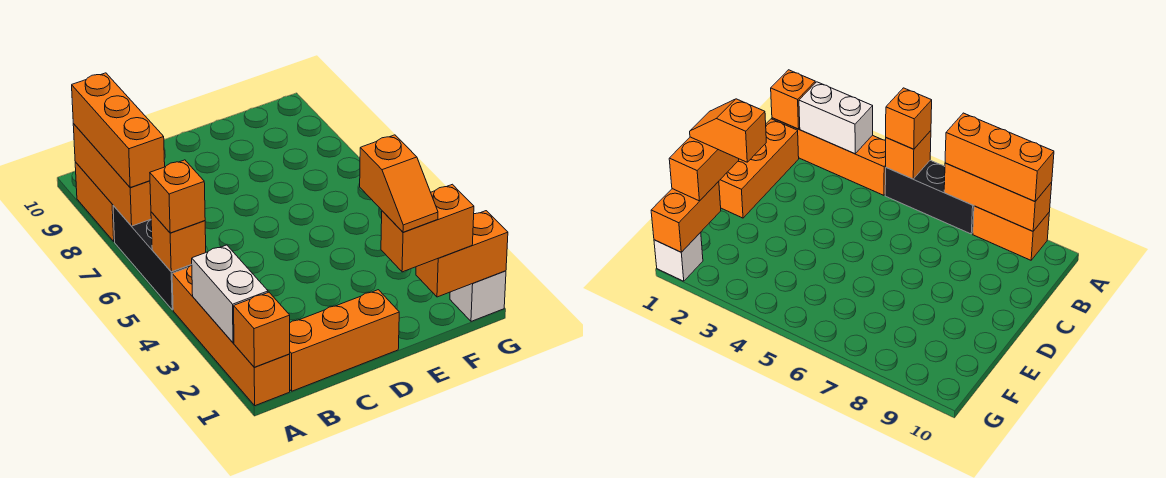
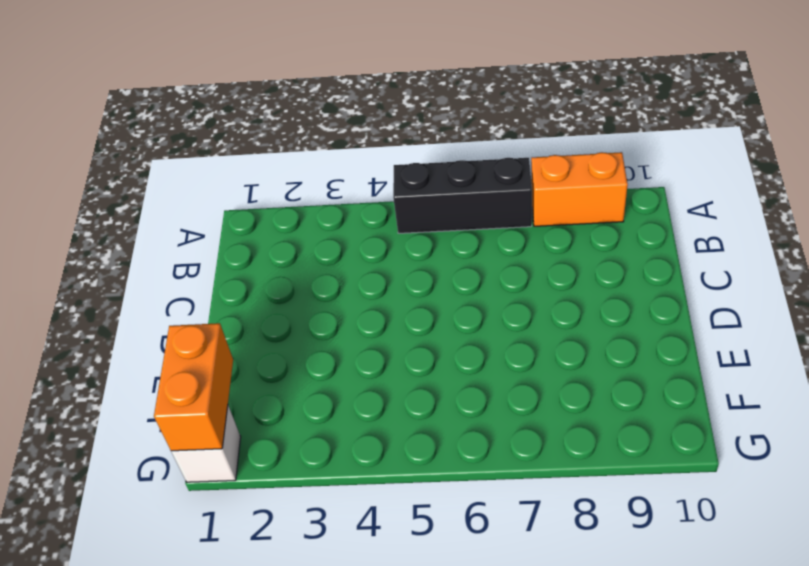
none -> orange brick A1:A4 level 1
none -> orange brick B1:D1 level 1
none -> orange brick A1 level 2

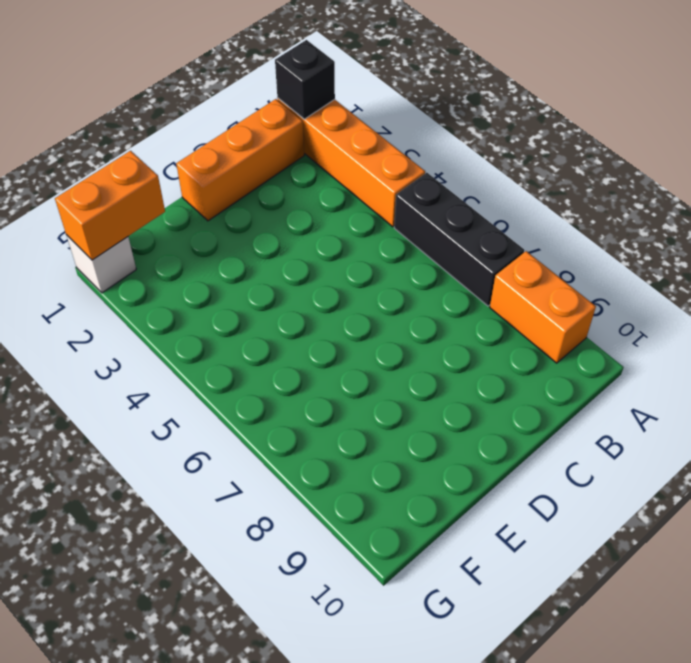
black brick A1 level 2 -> orange brick A1 level 2
none -> white brick A2:A3 level 2
none -> orange brick A5 level 2
none -> orange brick A7:A9 level 2

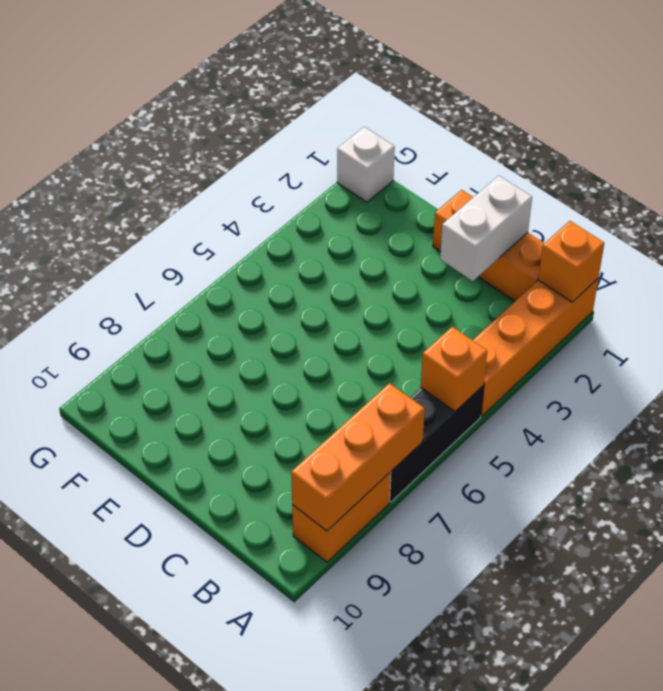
white brick C1:C2 level 2 -> white brick A2:A3 level 2
none -> orange brick F1:G1 level 2
none -> orange brick A5 level 3
none -> orange brick A7:A9 level 3

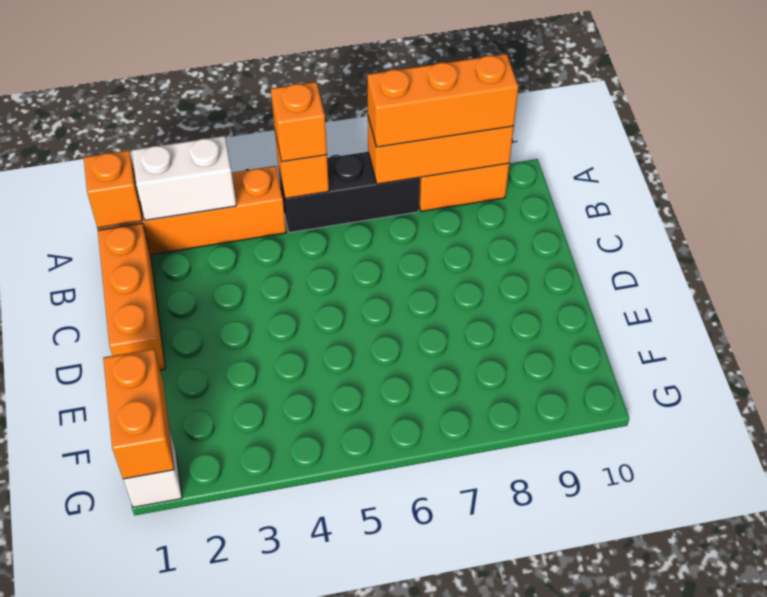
none -> orange brick E1:F1 level 3
none -> orange slope E1:E2 level 4 top 2

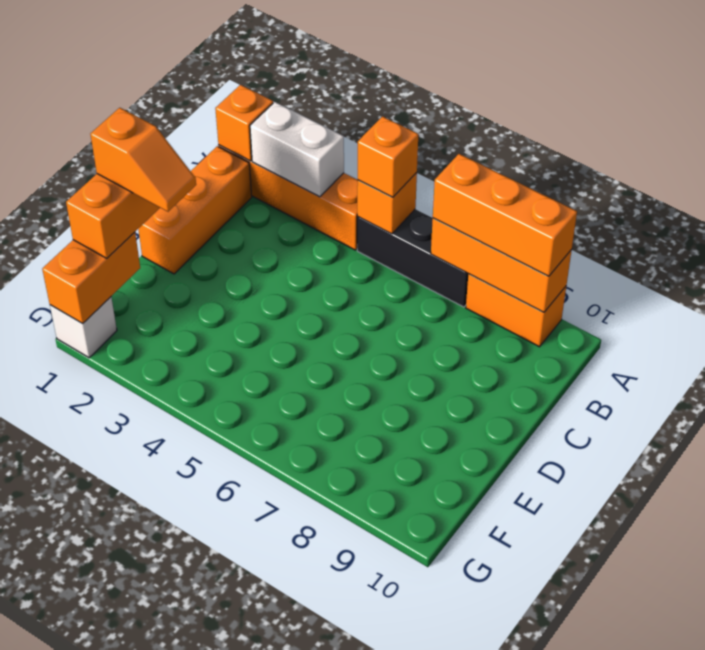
orange slope E1:E2 level 4 top 1 -> orange slope E1:E2 level 4 top 2

